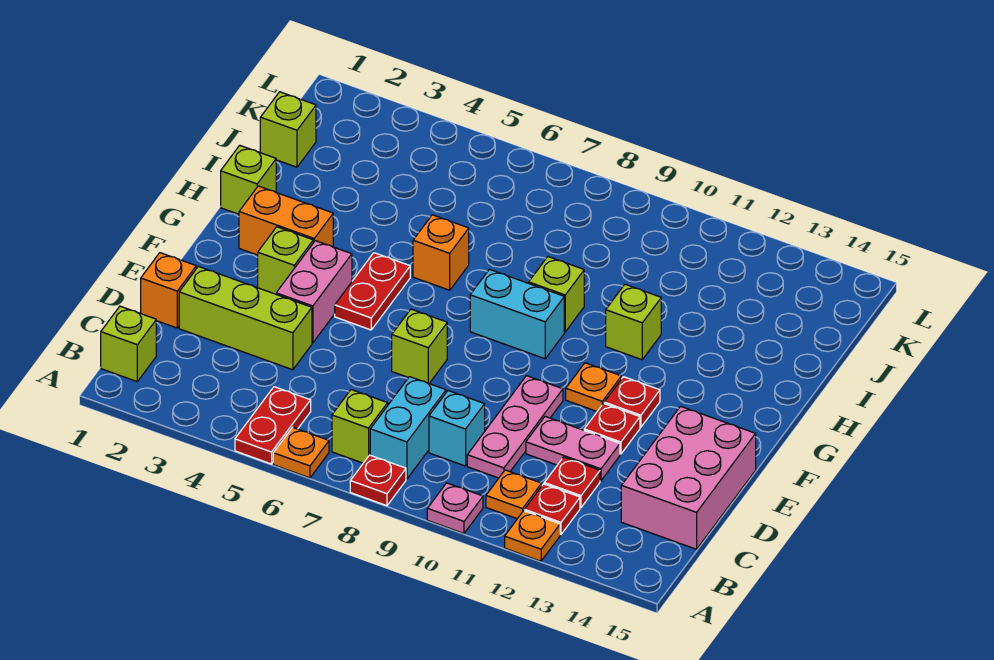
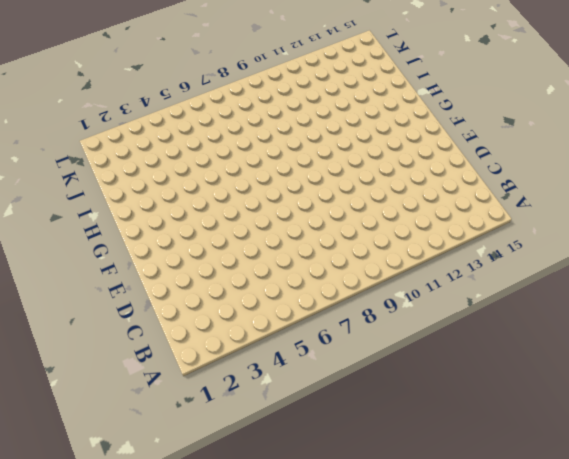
none -> red plate A5:B5 level 1
none -> orange plate A6 level 1
none -> red plate A8 level 1
none -> pink plate A10 level 1

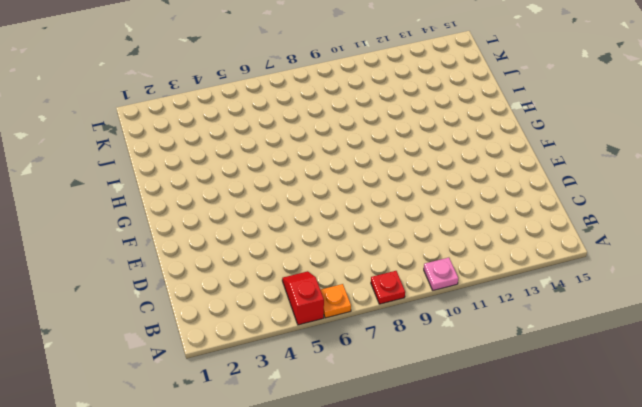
red slope A5:B5 level 1 top A -> red plate A5:B5 level 1
none -> orange plate A12 level 1
none -> lime brick B1 level 1
none -> lime brick B7 level 1
none -> cyan brick B8:C8 level 1

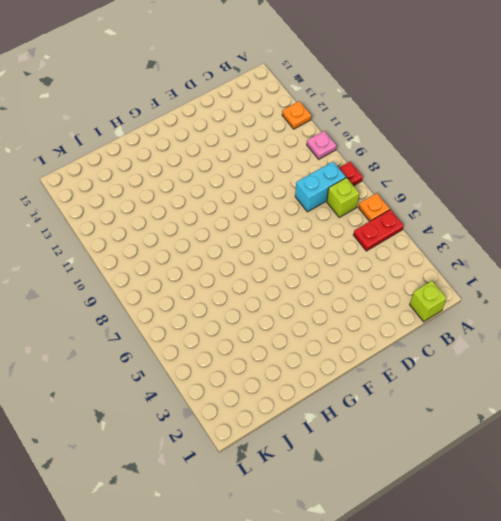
none -> orange plate B11 level 1
none -> red plate B12 level 1
none -> cyan brick C9 level 1
none -> pink plate C10:E10 level 1

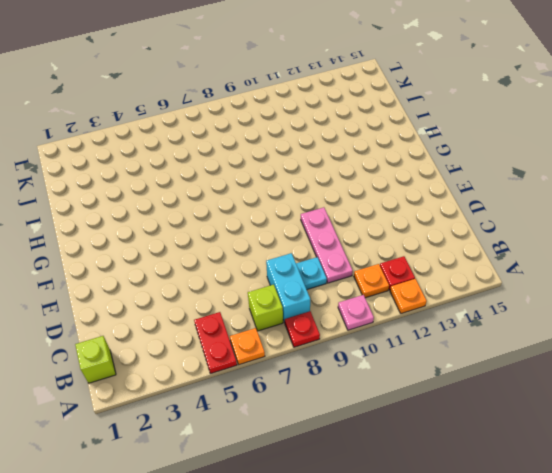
cyan plate C9 level 1 -> cyan brick C9 level 1
none -> red plate C12 level 1
none -> pink brick C14:E15 level 1
none -> orange brick D1 level 1
none -> lime brick D2:D4 level 1

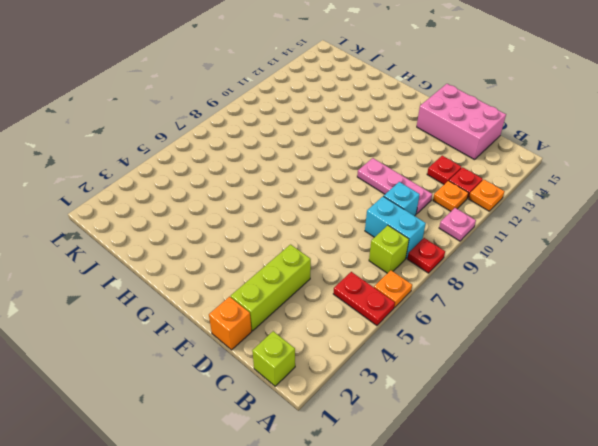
none -> pink plate D11:D12 level 1
none -> pink brick E4:F4 level 1
none -> lime brick E7 level 1
none -> red plate E12 level 1

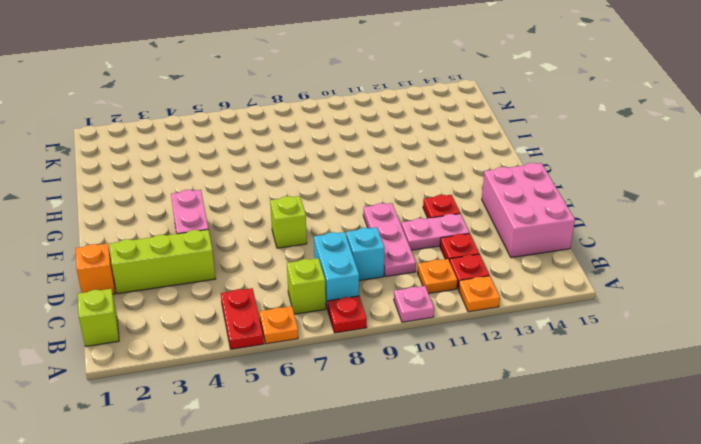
none -> lime brick F3 level 1
none -> red plate F5:G5 level 1
none -> orange plate F11 level 1
none -> red plate F12 level 1

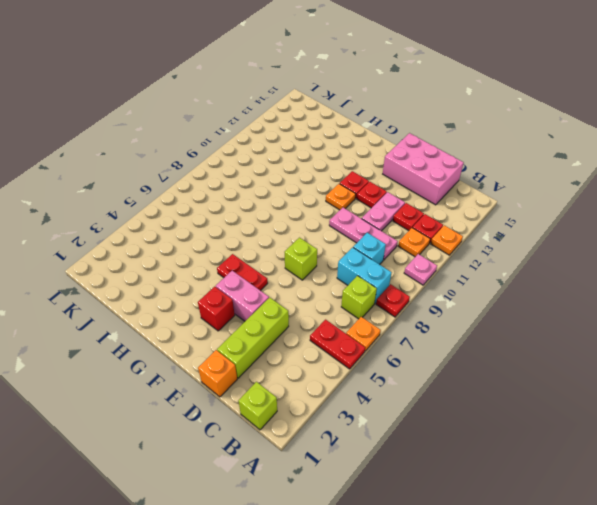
red brick F3 level 1 -> lime brick F3 level 1
none -> orange brick G2:G3 level 1
none -> cyan brick G8:G9 level 1
none -> lime brick H1 level 1
none -> orange brick H6 level 1

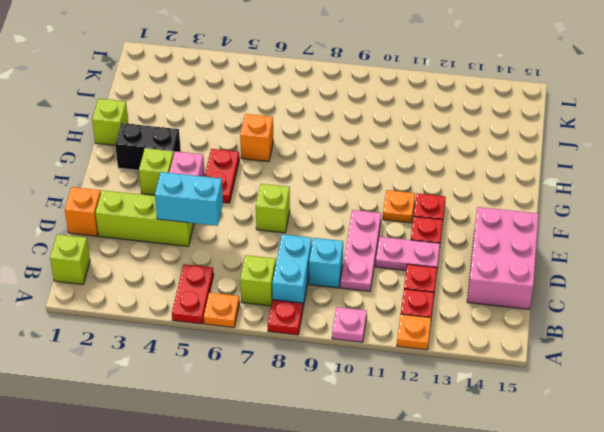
cyan brick D4:D5 level 2 -> cyan brick G8:G9 level 1
black brick G2:G3 level 1 -> orange brick G2:G3 level 1
none -> orange plate B11 level 1
none -> lime brick H9 level 1
none -> lime brick H11 level 1
none -> lime brick J1 level 1

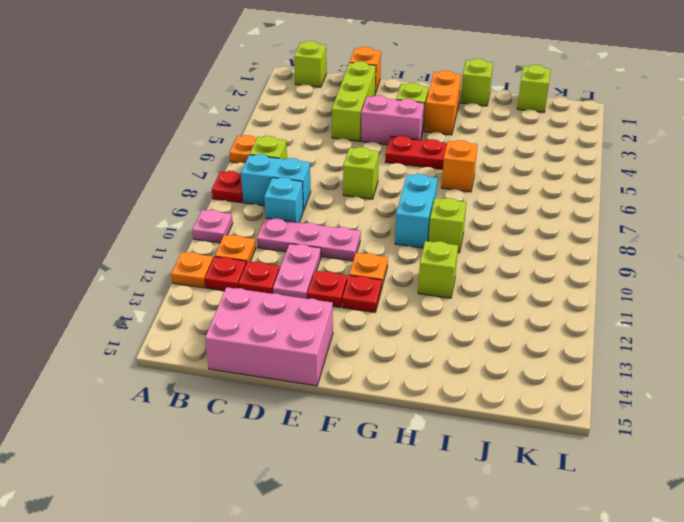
none -> red plate A5:B5 level 1

